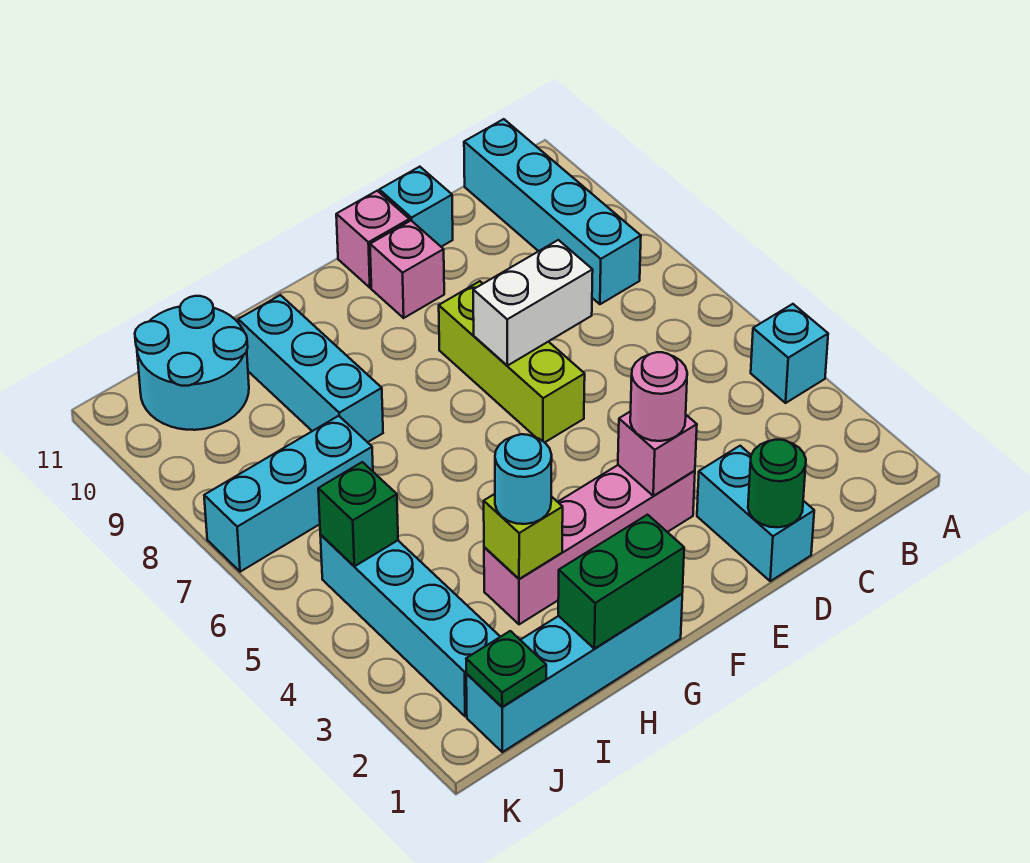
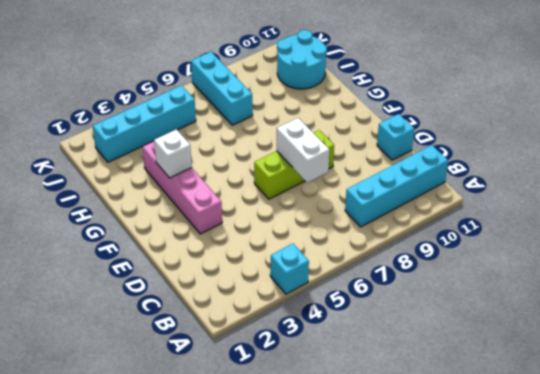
white brick G3 level 2 -> none
none -> cyan brick D1:D2 level 1
none -> pink brick E10 level 1
none -> pink brick E11 level 1

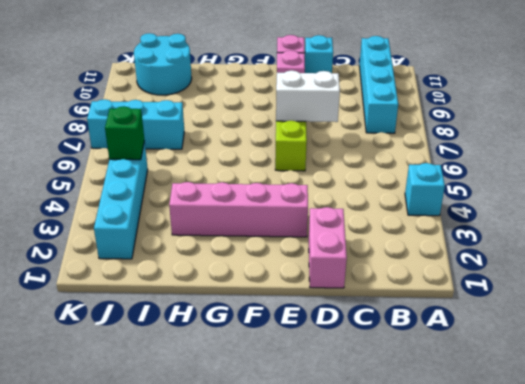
pink brick D1:D2 level 1 -> cyan brick D1:D2 level 1
none -> cyan brick G1:J1 level 1
none -> cyan brick H8:H10 level 1
none -> green round brick D1 level 2

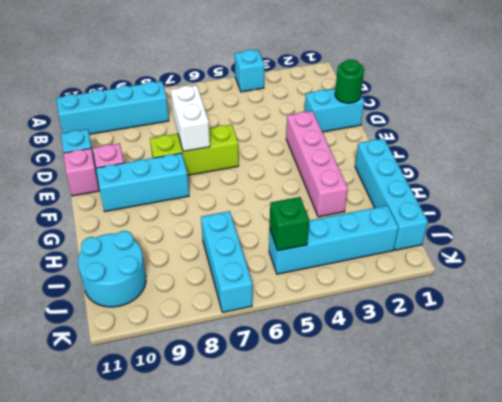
cyan brick F8:F10 level 1 -> cyan brick H8:H10 level 1
none -> pink brick E3 level 2
none -> green brick G1:H1 level 2
none -> lime brick H3 level 2

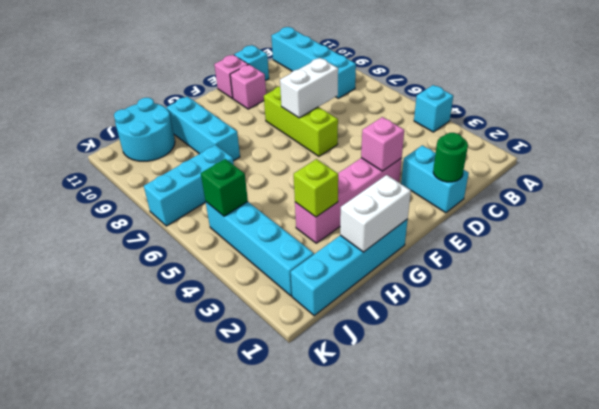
white brick G1:H1 level 2 -> green brick G1:H1 level 2
none -> green plate J1 level 2
none -> pink round brick E3 level 3
none -> cyan round brick H3 level 3

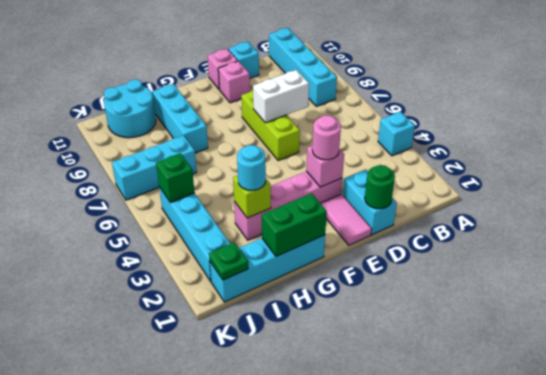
pink tile E1:E2 level 1 -> none

